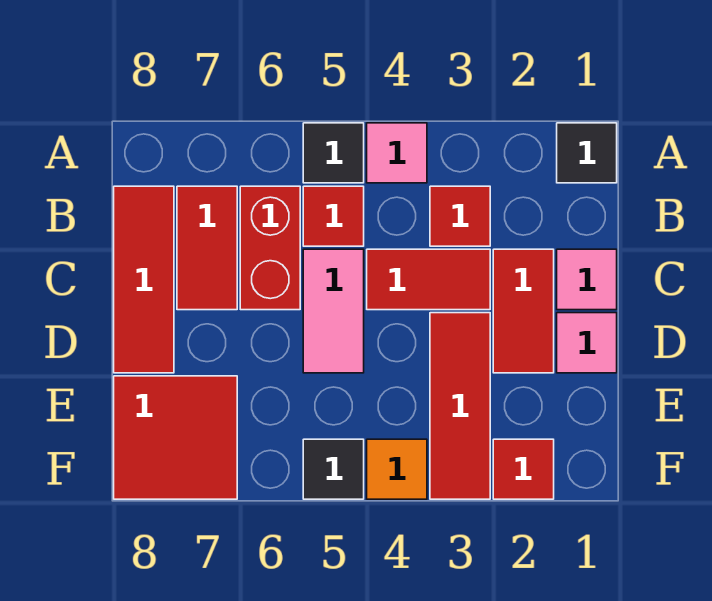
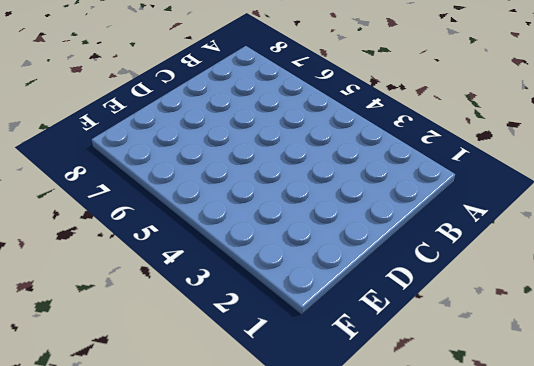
none -> black tile A1 level 1
none -> pink tile A4 level 1
none -> black tile A5 level 1

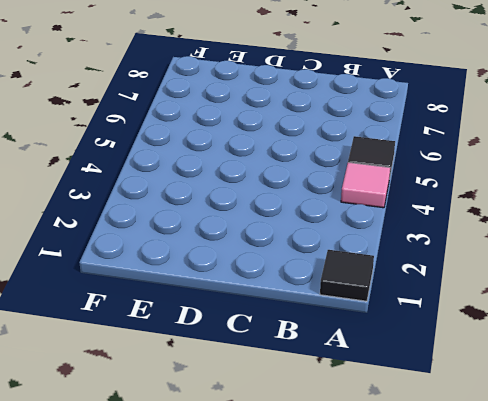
none -> red tile B3 level 1
none -> red tile B5 level 1
none -> red brick B6:C6 level 1

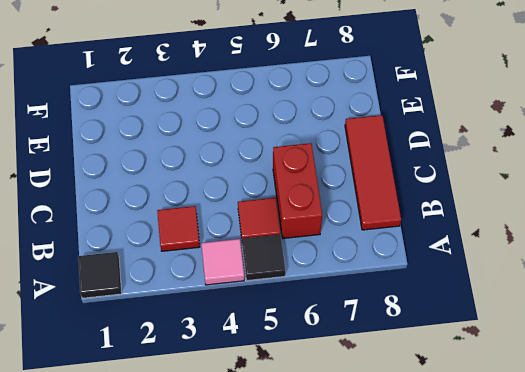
none -> red tile B7:C7 level 1
none -> pink tile C1 level 1
none -> red tile C2:D2 level 1

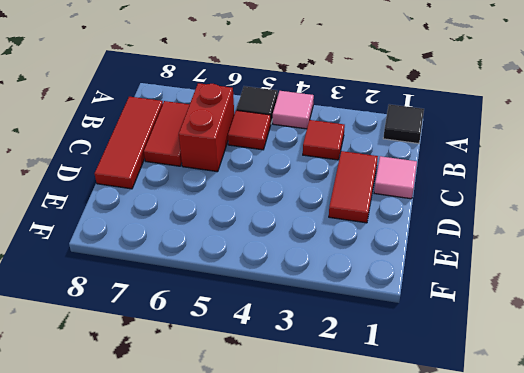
none -> red tile C3:C4 level 1
none -> pink tile C5:D5 level 1
none -> pink tile D1 level 1

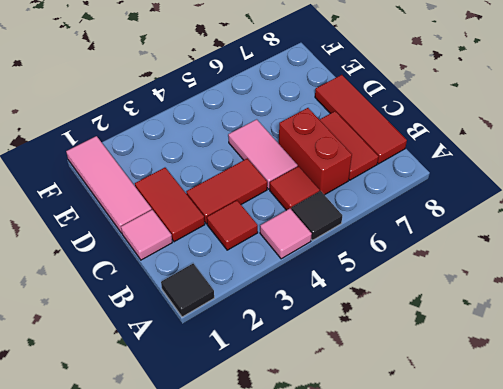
pink tile D1:F1 level 1 -> pink tile D1 level 1
none -> red tile D3:F3 level 1
none -> red tile E7:F8 level 1
none -> red tile F2 level 1

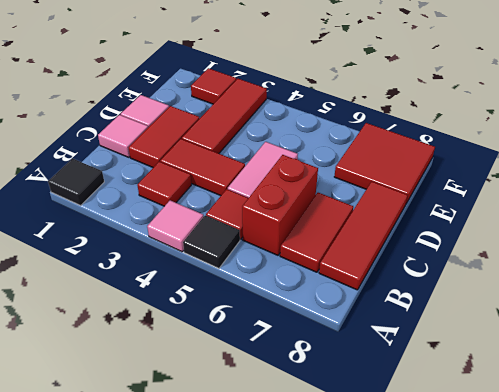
none -> orange tile F4 level 1
none -> black tile F5 level 1

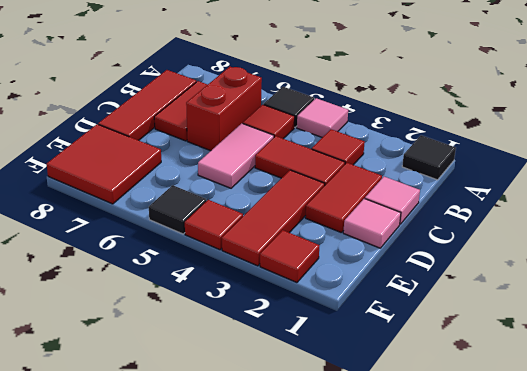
red tile F4 level 1 -> orange tile F4 level 1

